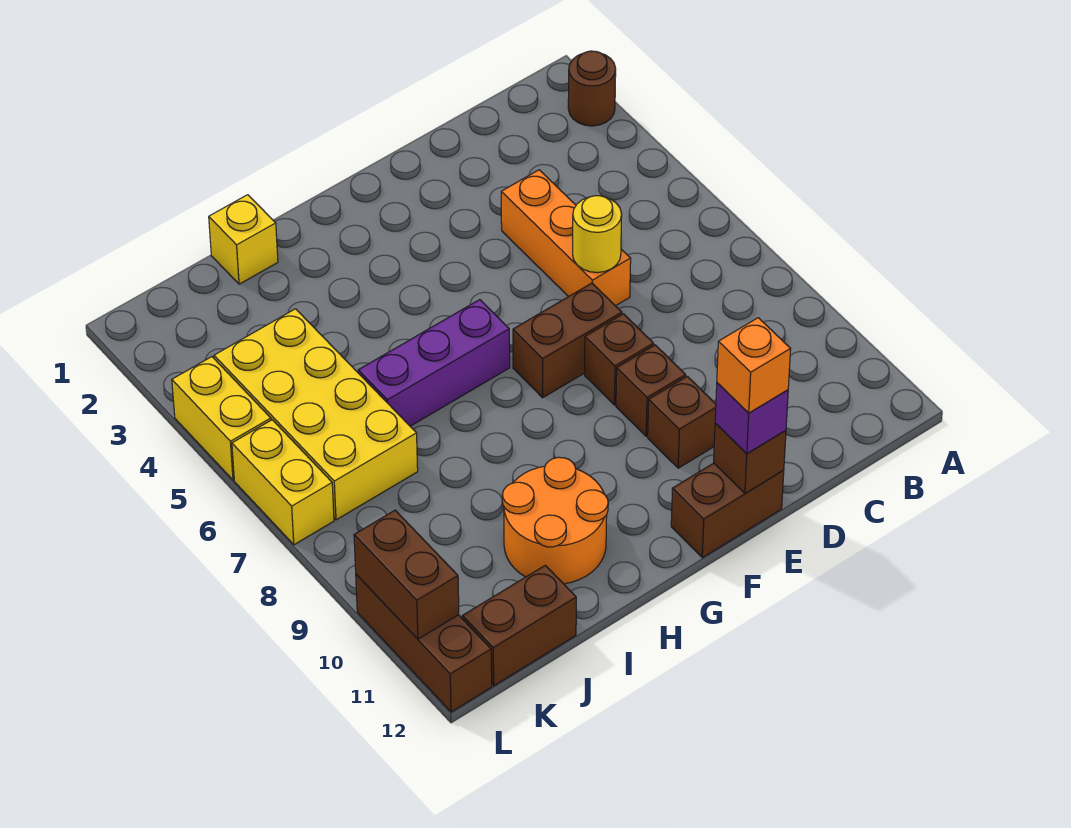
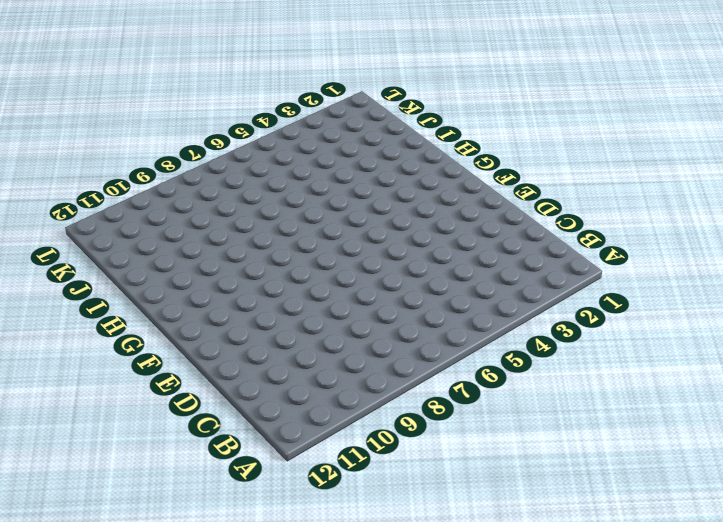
none -> brown round brick A2 level 1
none -> orange brick D4:D6 level 1
none -> brown brick E7:F7 level 1

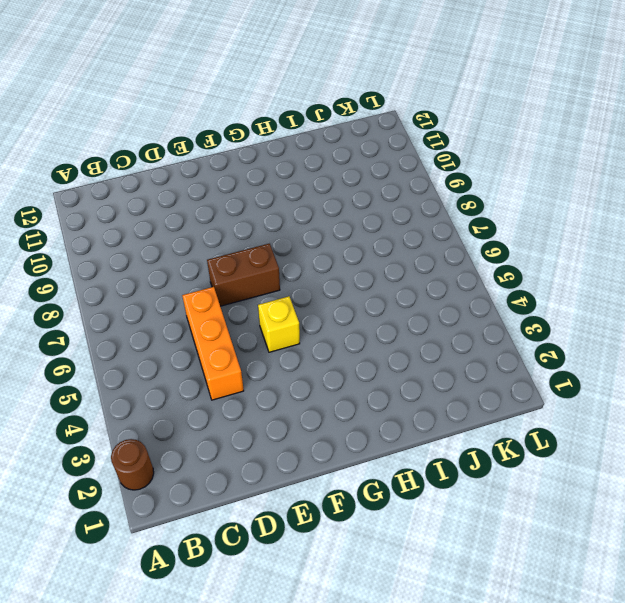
yellow brick F5 level 1 -> yellow brick I1 level 1
none -> brown brick E8 level 1
none -> brown brick E9 level 1
none -> brown brick E10 level 1

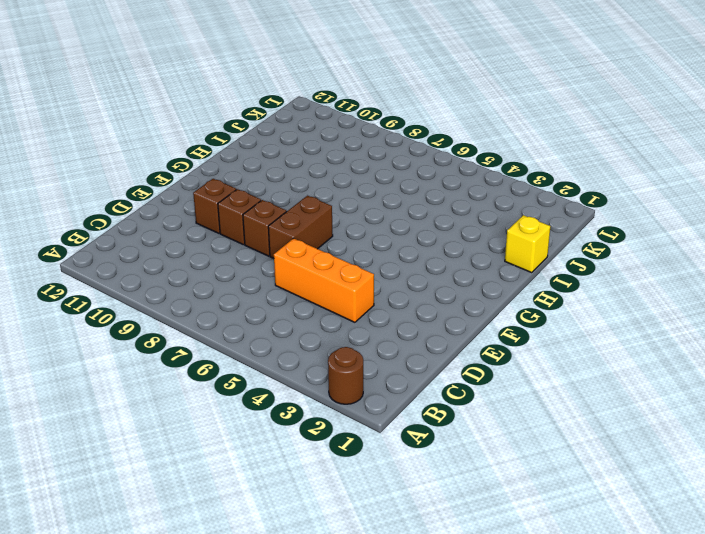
none -> brown brick E12:F12 level 1
none -> purple brick G6:I6 level 1
none -> orange round brick H10:I11 level 1

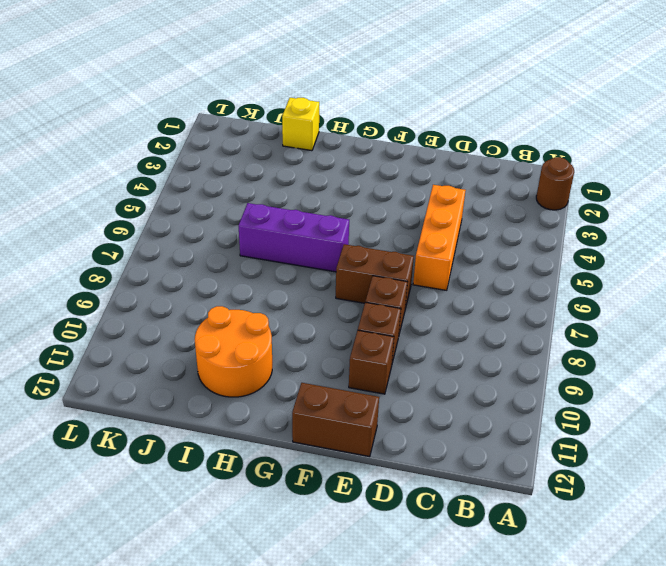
none -> yellow brick J4:K7 level 1
none -> brown brick J12:K12 level 1
none -> yellow brick L4:L5 level 1

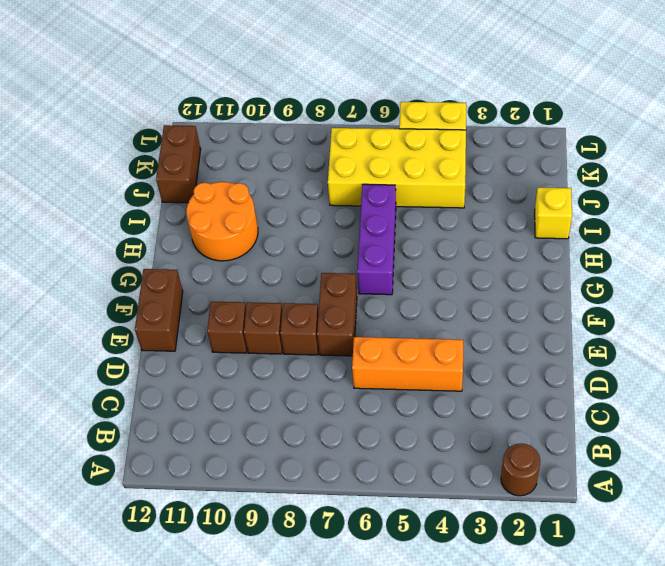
none -> yellow brick L6:L7 level 1
none -> brown brick L10:L12 level 1
none -> yellow round brick D6 level 2

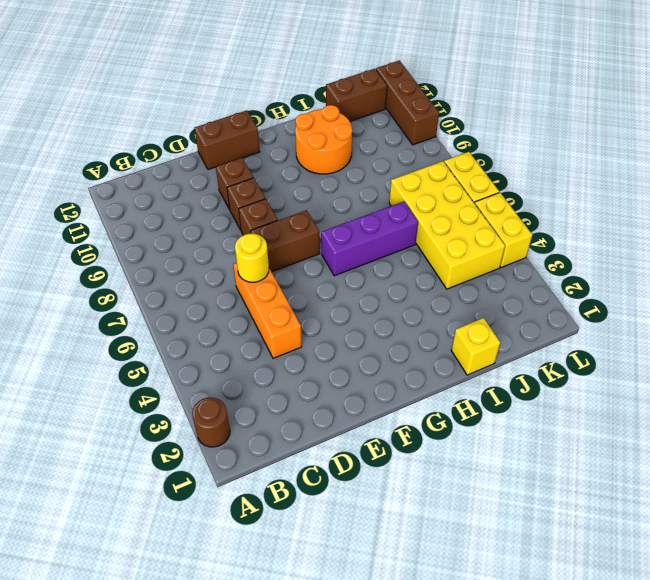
none -> brown brick E12 level 2
none -> brown brick L10:L11 level 2
none -> purple brick E12 level 3

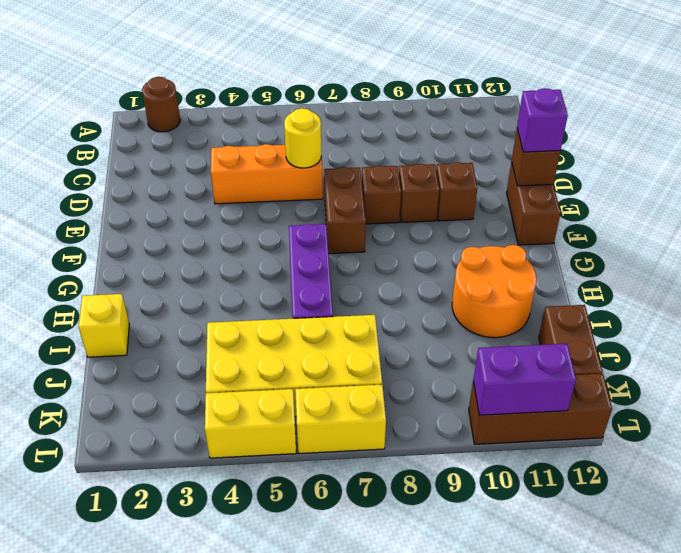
purple brick L10:L11 level 2 -> brown brick L10:L11 level 2
none -> orange brick E12 level 4

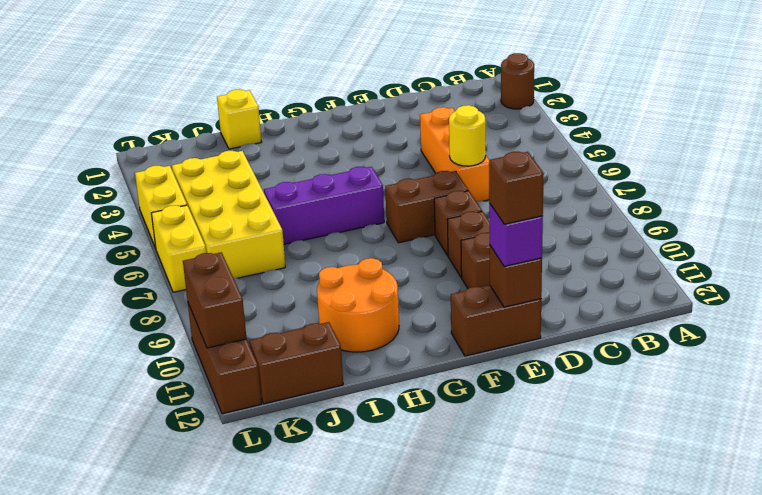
brown brick E12 level 4 -> orange brick E12 level 4

